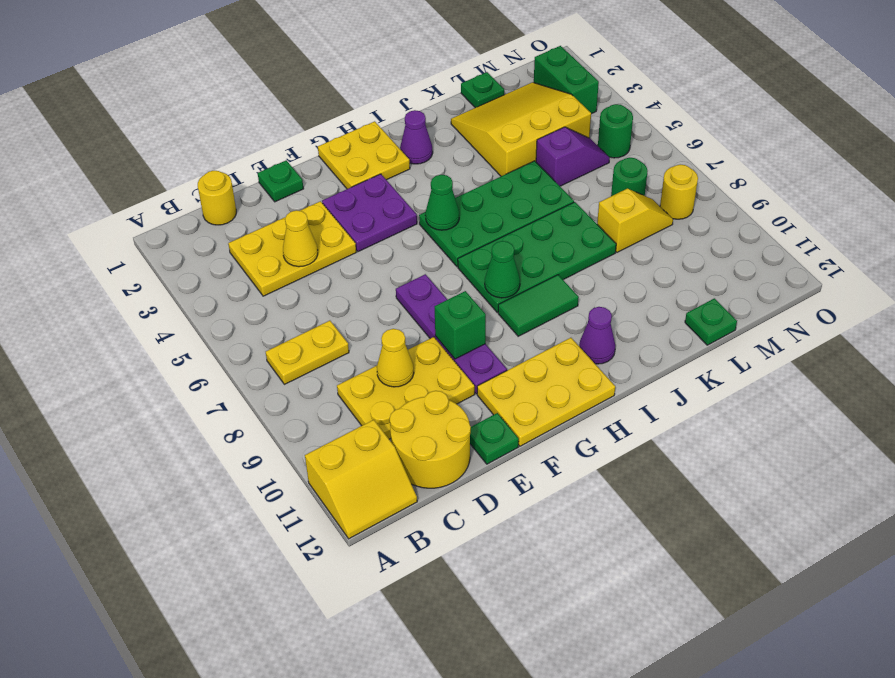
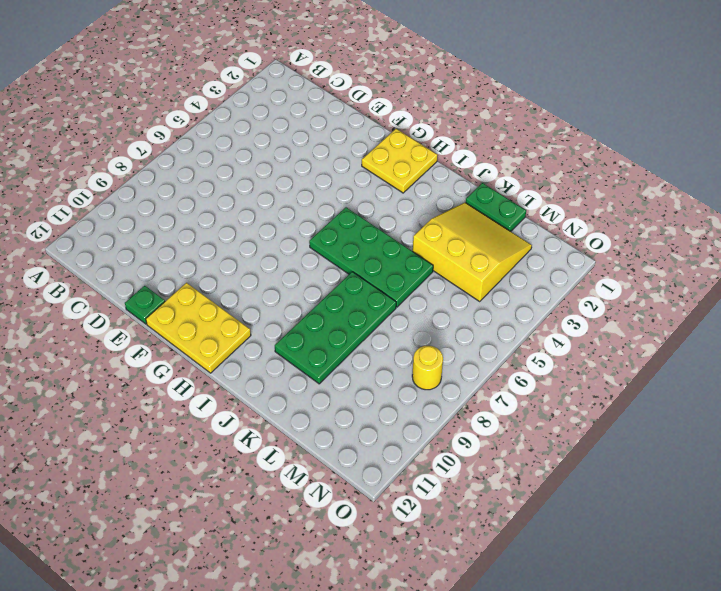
green plate J7:K10 level 1 -> green plate H7:K8 level 1
green plate K1:L1 level 1 -> green plate L1 level 1
none -> yellow slope A11:B12 level 1 top 11
none -> yellow plate B7:C7 level 1
none -> yellow round brick C1 level 1
none -> yellow plate C3:E4 level 1

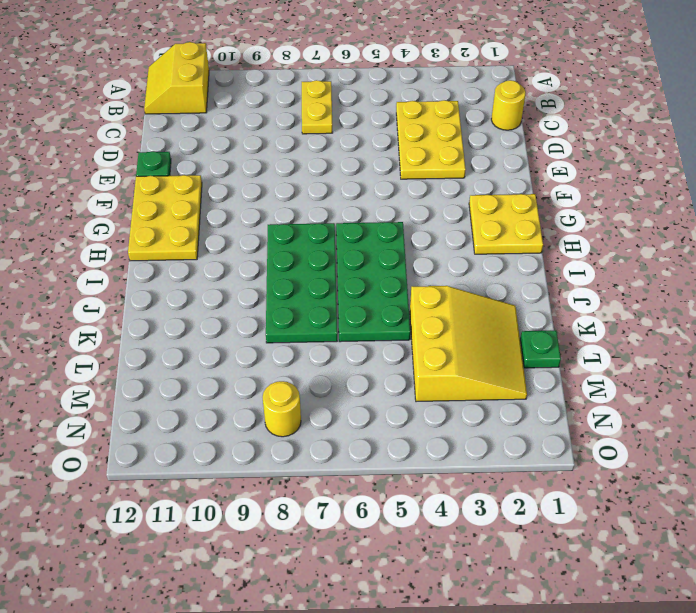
none -> yellow plate C9:E10 level 1
none -> yellow round brick C11:D12 level 1
none -> green plate E1 level 1
none -> purple plate F3:G4 level 1

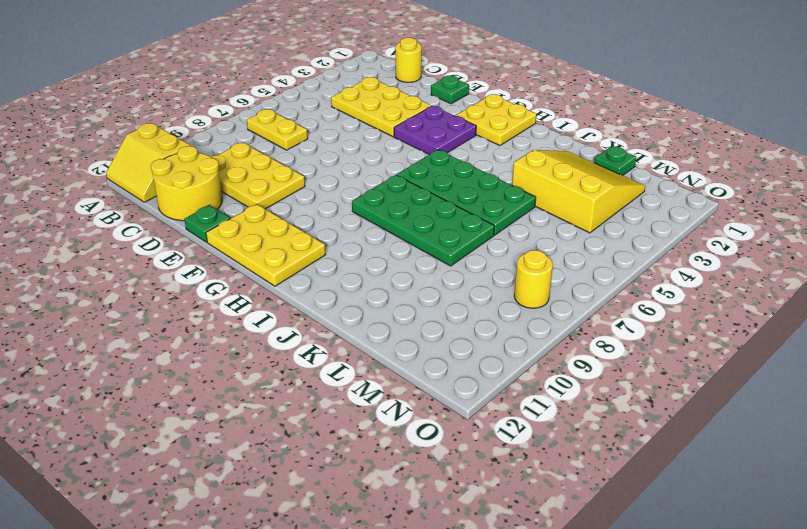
none -> purple plate F7:F10 level 1
none -> green tile H9:I9 level 1
none -> purple cone I2 level 1
none -> purple cone I11 level 1

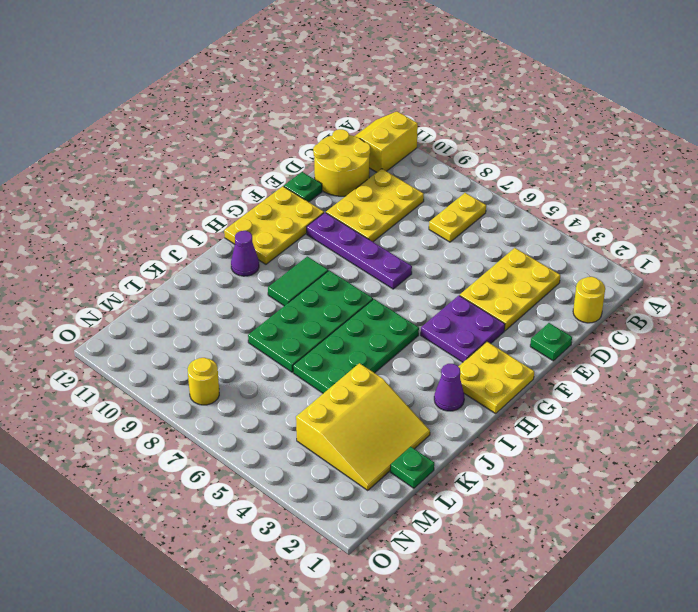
none -> purple slope L5:M5 level 1 top L
none -> yellow slope L8:M8 level 1 top L
none -> green plate L12 level 1
none -> green round brick M7 level 1

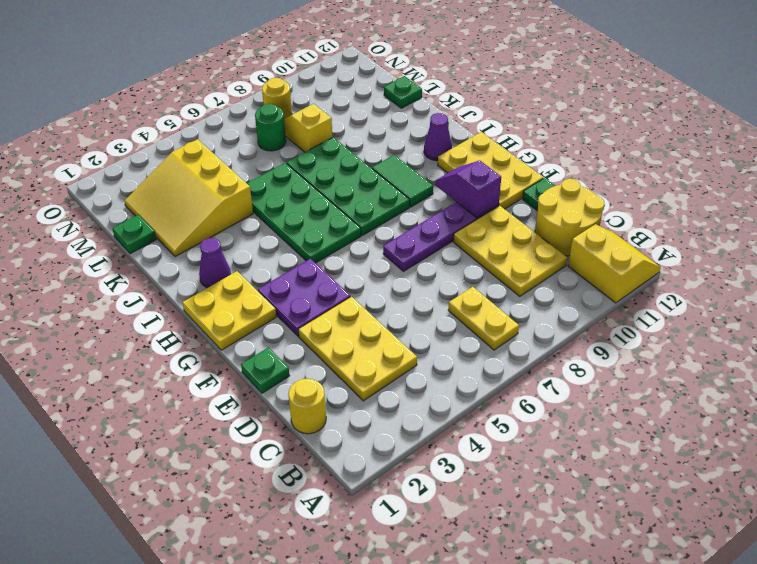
purple slope F10:G10 level 2 top F -> purple slope L5:M5 level 1 top L
none -> green brick N2:N3 level 1
none -> green round brick N5 level 1
none -> yellow cone D4 level 2
none -> yellow cone D9 level 2

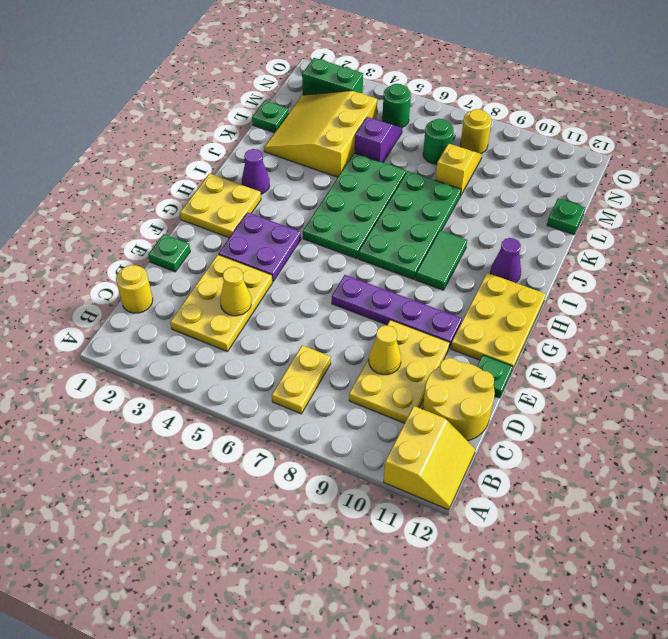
none -> green brick F9 level 2
none -> green cone H5 level 2
none -> green cone H8 level 2

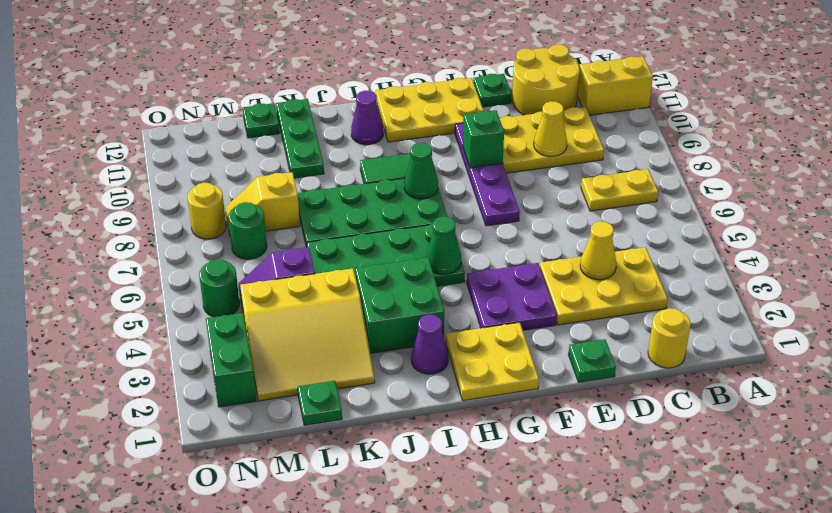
green brick I3:J4 level 1 -> none
green plate K10:K12 level 1 -> none

